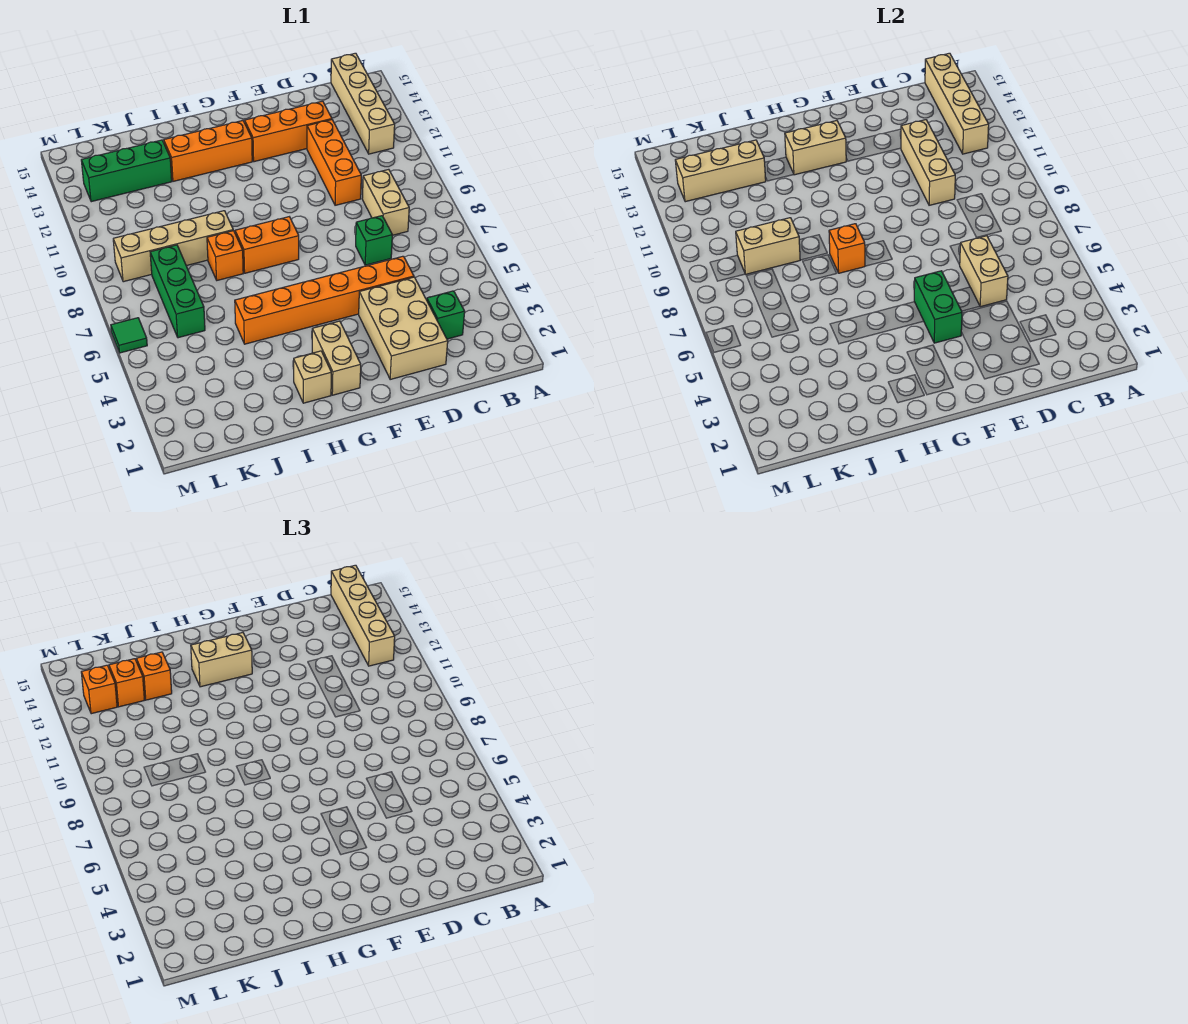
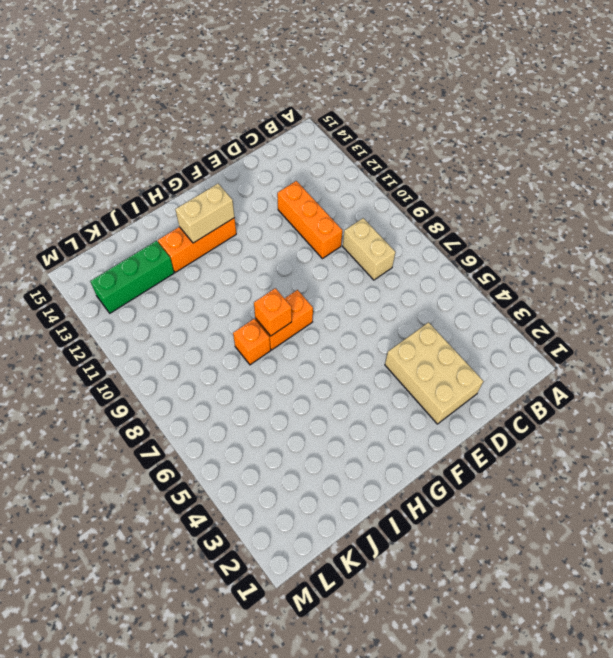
none -> tan brick B12:B15 level 1
none -> green brick C3 level 1
none -> orange brick D5:I5 level 1
none -> green brick D7 level 1

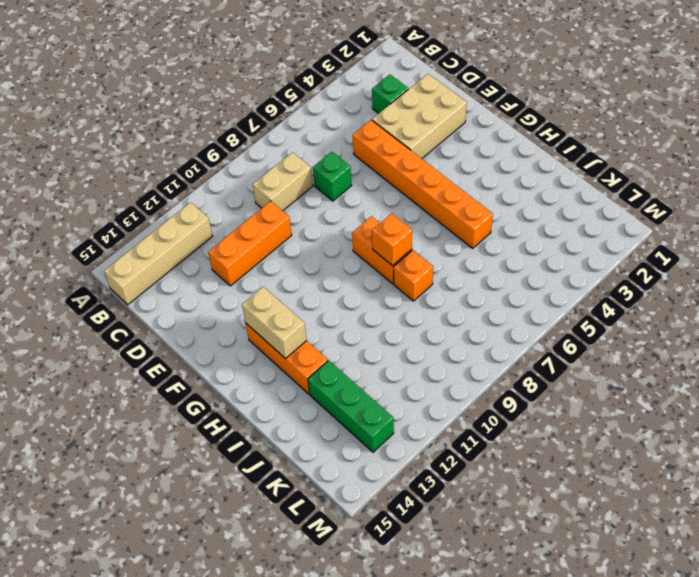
none -> orange brick D13:F13 level 1
none -> tan brick G2:G3 level 1
none -> tan brick H2 level 1
none -> tan brick I9:L9 level 1

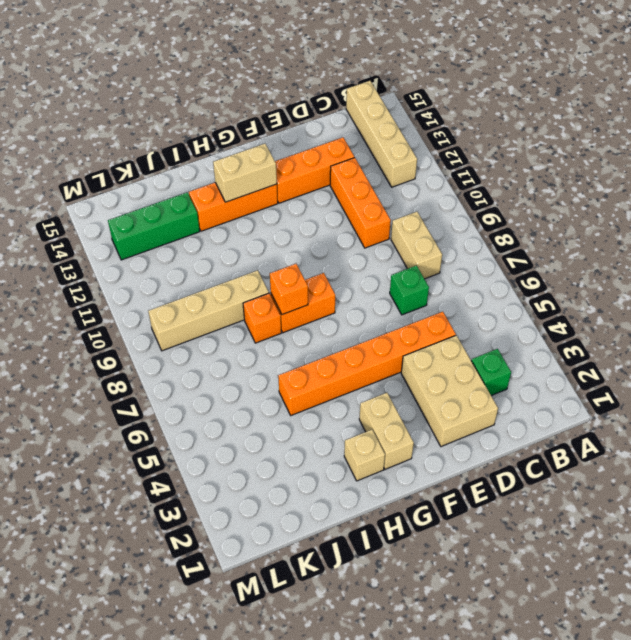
none -> green brick K6:K8 level 1
none -> green tile M6 level 1
none -> tan brick B12:B15 level 2
none -> tan brick D5:D6 level 2

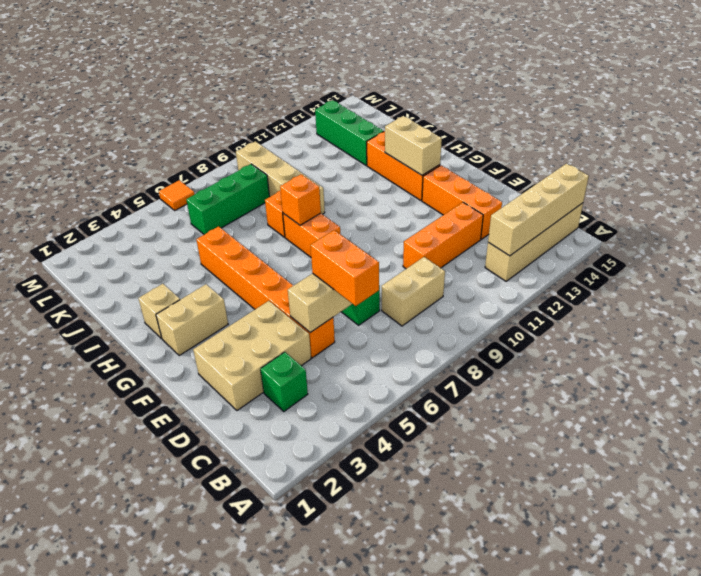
orange brick C6:D6 level 3 -> none
orange tile M6 level 1 -> green tile M6 level 1
none -> tan brick D10:D12 level 2
none -> green brick F4:F5 level 2
none -> tan brick J9:K9 level 2
none -> tan brick J13:L13 level 2

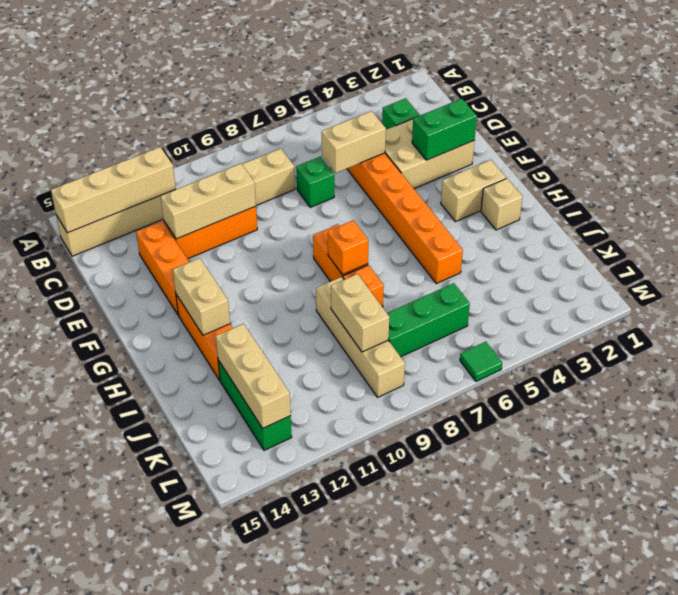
green brick E2:E3 level 2 -> green brick F4:F5 level 2
none -> tan brick B12:B15 level 3
none -> tan brick G13:H13 level 3
none -> orange brick J13 level 3
none -> orange brick K13 level 3

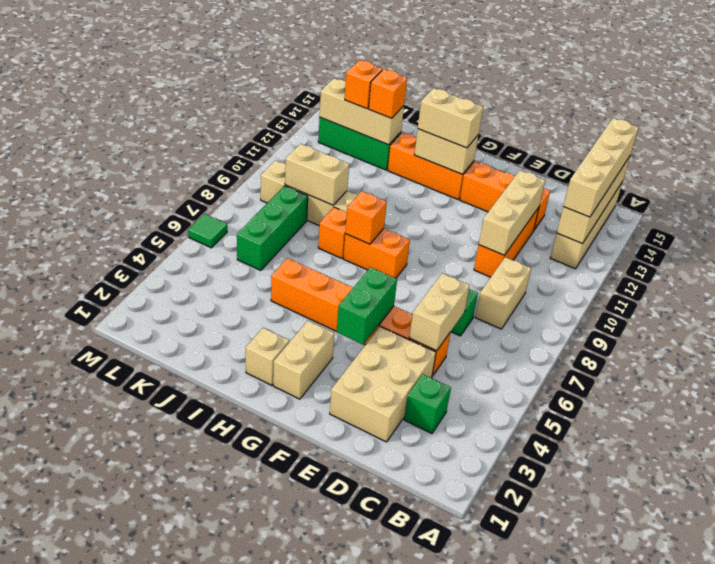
none -> orange brick L13 level 3

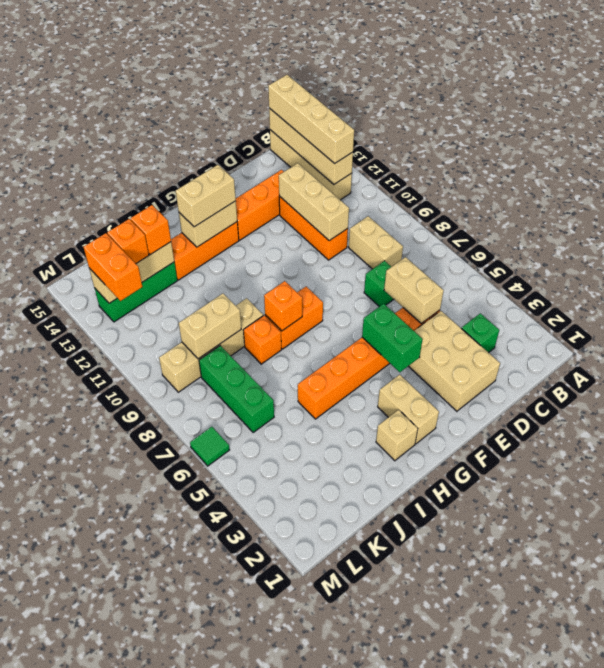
orange brick L12:L13 level 3 -> orange brick L13 level 3

